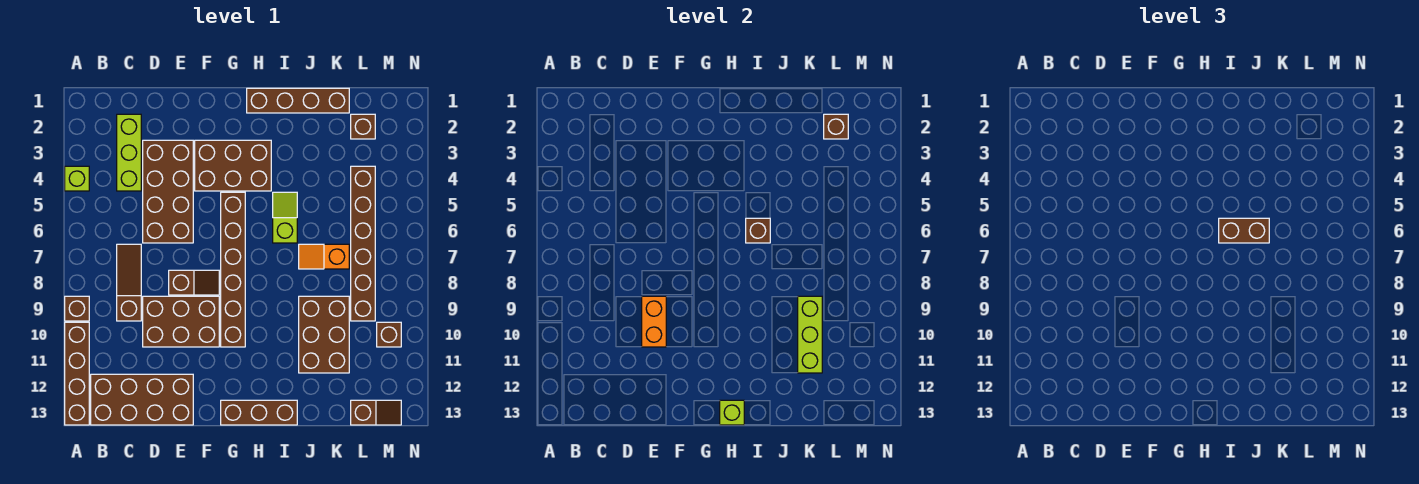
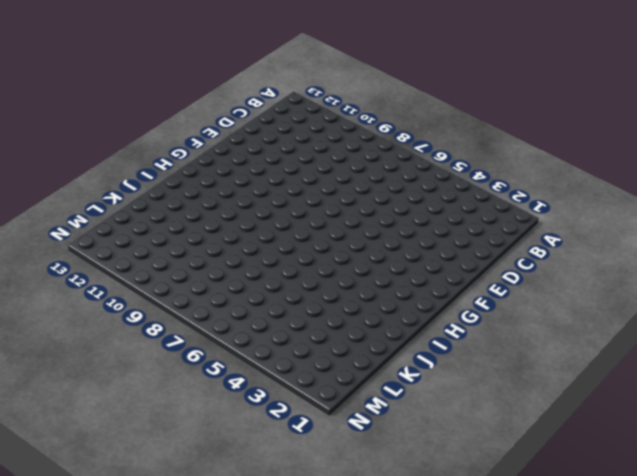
none -> lime brick A4 level 1
none -> brown brick A9 level 1
none -> brown brick A10:A13 level 1

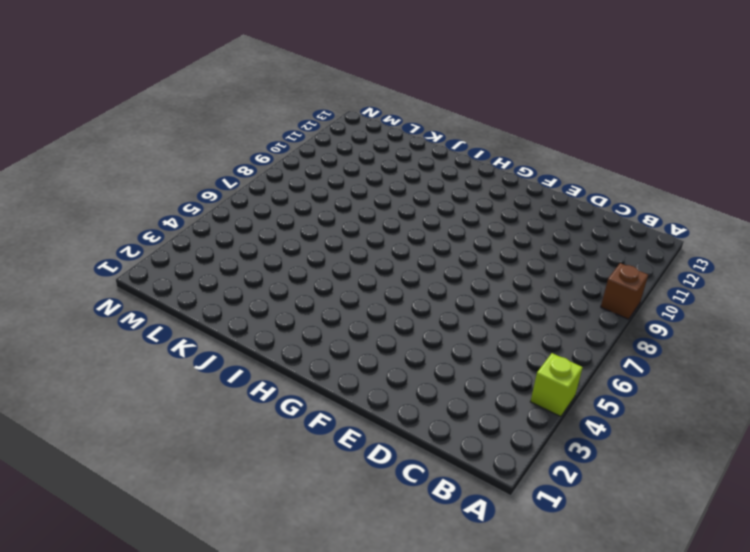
none -> brown brick A10:A13 level 1
none -> brown brick B12:E13 level 1
none -> lime brick C2:C4 level 1

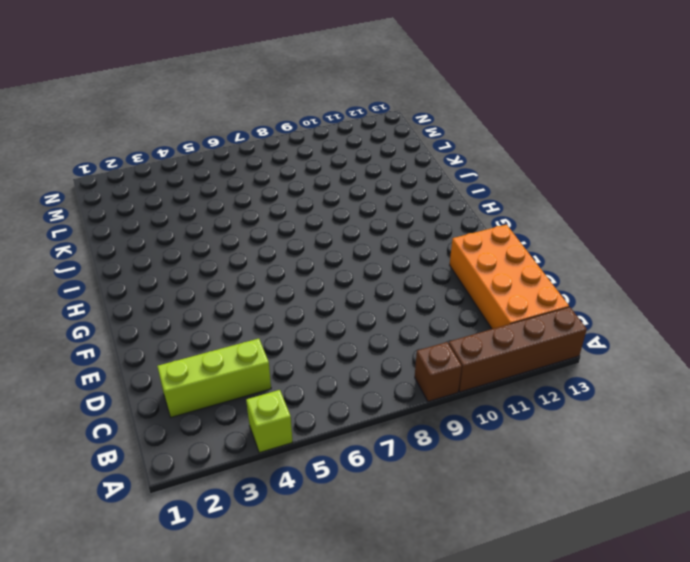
orange brick B12:E13 level 1 -> brown brick B12:E13 level 1
none -> brown slope C7:C9 level 1 top 9
none -> brown brick D3:E6 level 1
none -> brown brick D9:F10 level 1

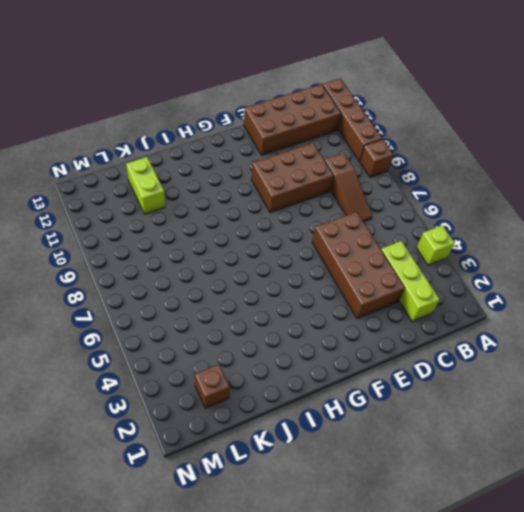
lime brick K11:K12 level 1 -> brown brick J9:K11 level 1
none -> brown slope E8:F8 level 1 top E
none -> brown brick F3:H4 level 1
none -> brown brick G5:G10 level 1

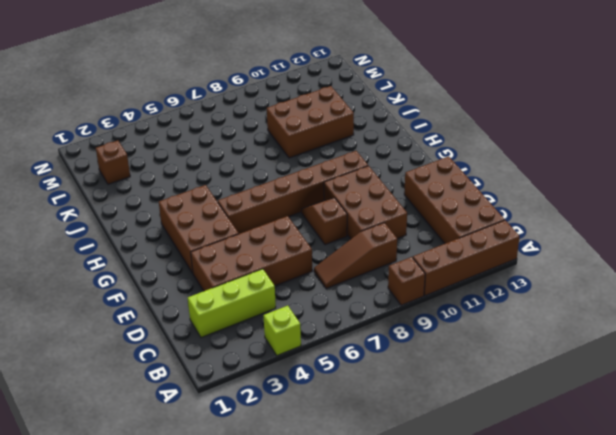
none -> brown brick G13:I13 level 1
none -> brown brick H1:K1 level 1
none -> lime slope I5:I6 level 1 top 6

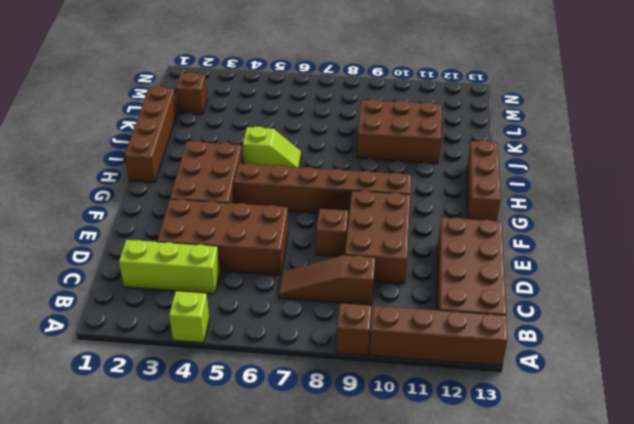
lime slope I5:I6 level 1 top 5 -> lime slope I5:I6 level 1 top 6
none -> orange slope J7:K7 level 1 top K
none -> brown brick L4:L9 level 1
none -> brown slope L13:M13 level 1 top L

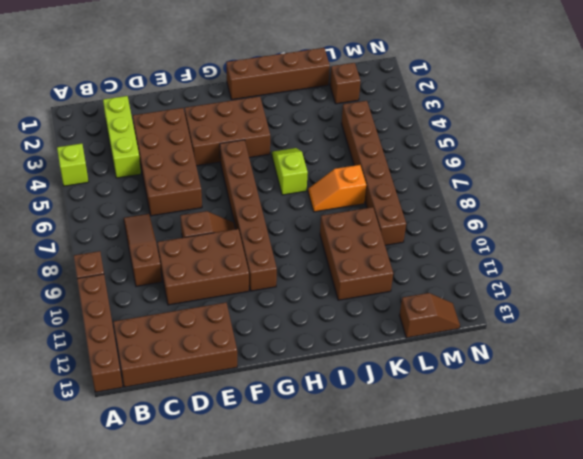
none -> brown brick G13:I13 level 1
none -> brown brick M10 level 1
none -> orange brick E9:E10 level 2

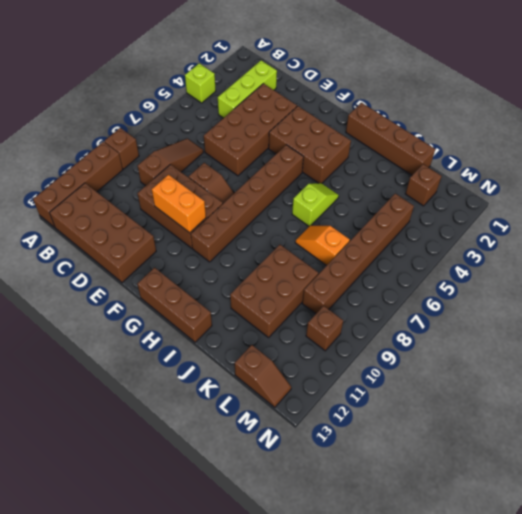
orange brick E10:F10 level 2 -> orange brick E9:E10 level 2
none -> lime brick H13 level 2
none -> brown brick I6 level 2
none -> lime brick K9:K11 level 2

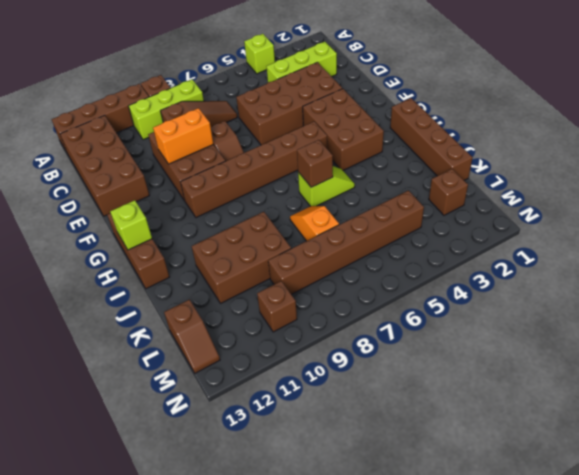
lime brick B8:B10 level 1 -> lime brick K9:K11 level 2
none -> brown brick L2 level 2
none -> brown brick I6:J6 level 3

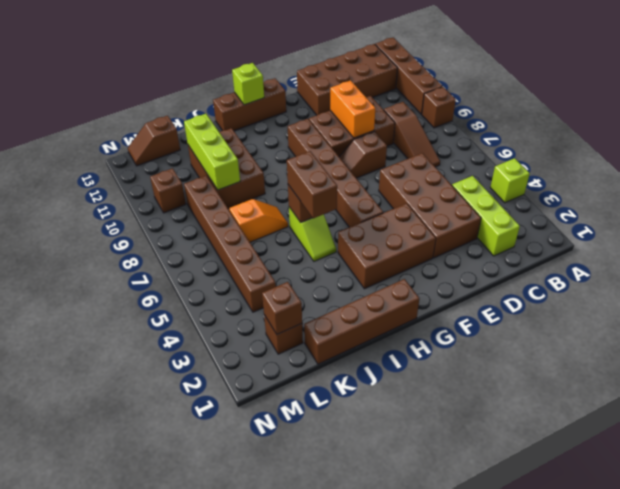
brown brick I5:I6 level 3 -> brown brick I6:J6 level 3

